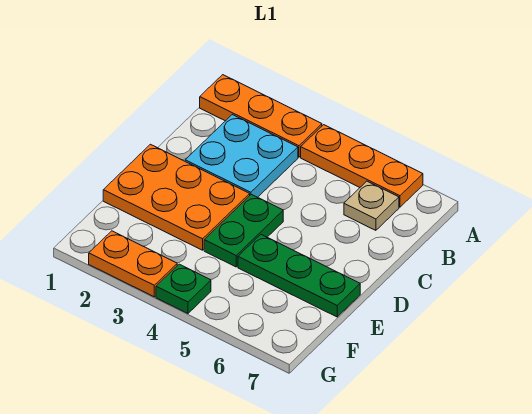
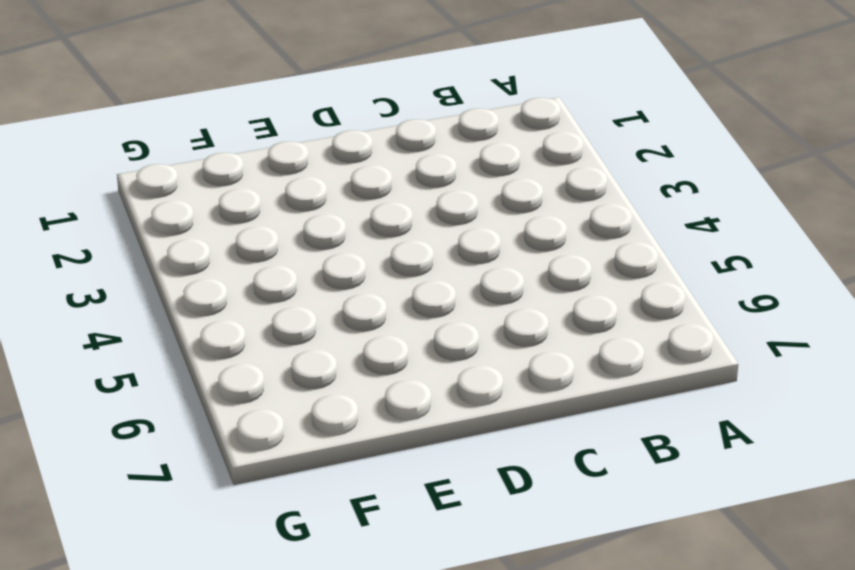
none -> orange plate A1:A3 level 1
none -> orange plate A4:A6 level 1

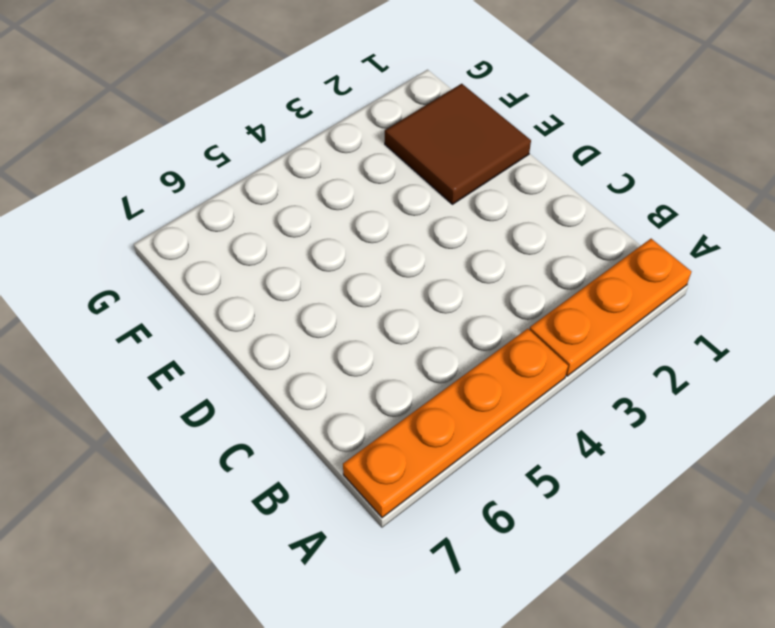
orange plate A4:A7 level 1 -> orange plate A4:A6 level 1
brown tile E1:F2 level 1 -> orange plate D1:E3 level 1
none -> cyan plate B2:C3 level 1
none -> tan plate B6 level 1

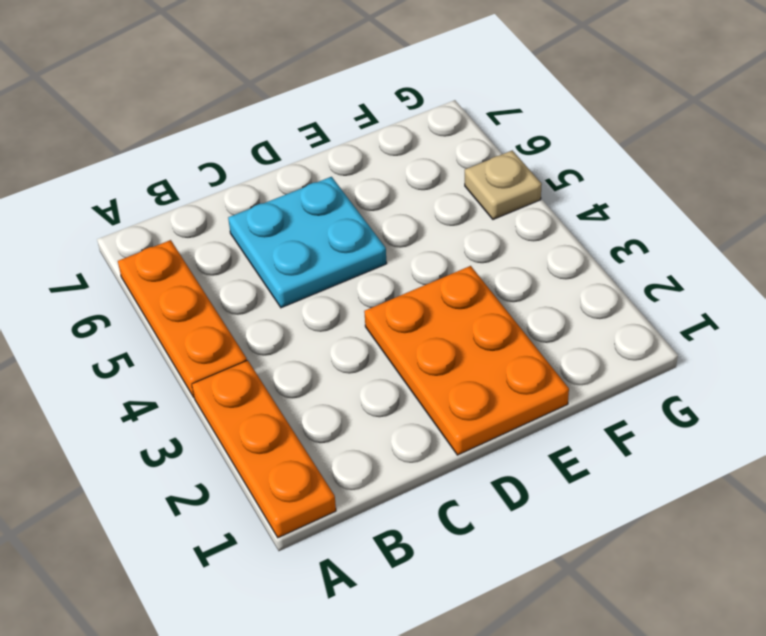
cyan plate C5:D6 level 1 -> cyan plate B2:C3 level 1
tan plate G5 level 1 -> tan plate B6 level 1
none -> green plate D4:E4 level 1
none -> green plate E5:E7 level 1

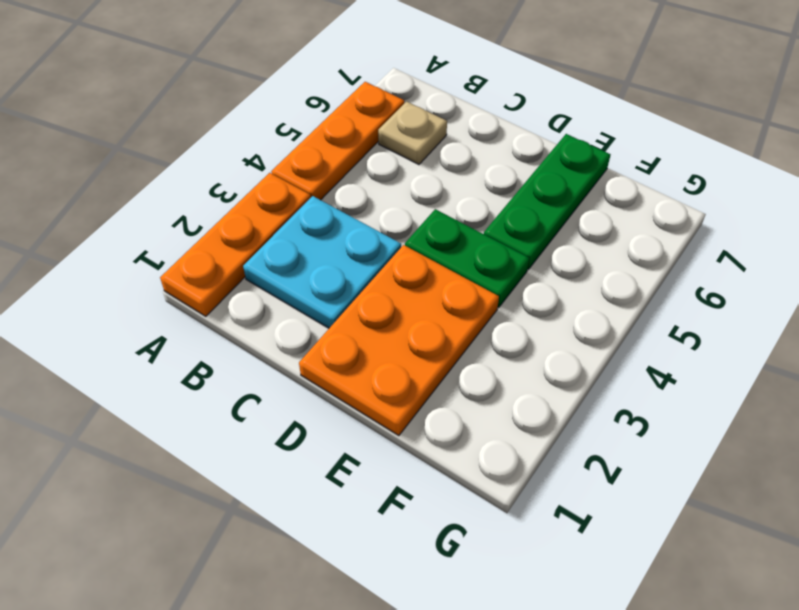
none -> orange plate G2:G3 level 1
none -> green plate G4 level 1

